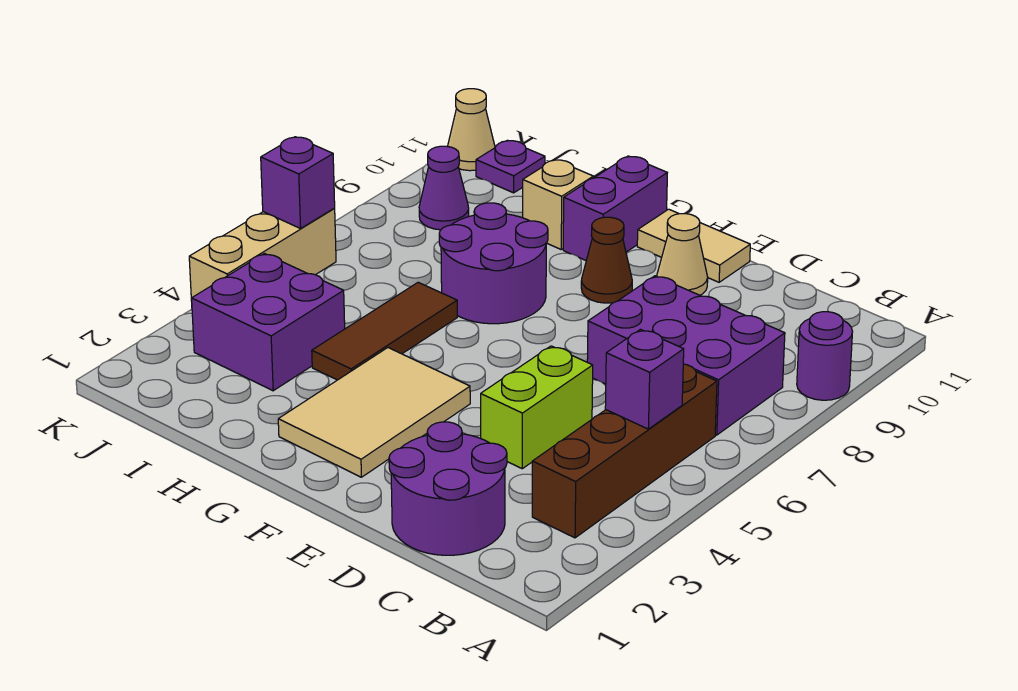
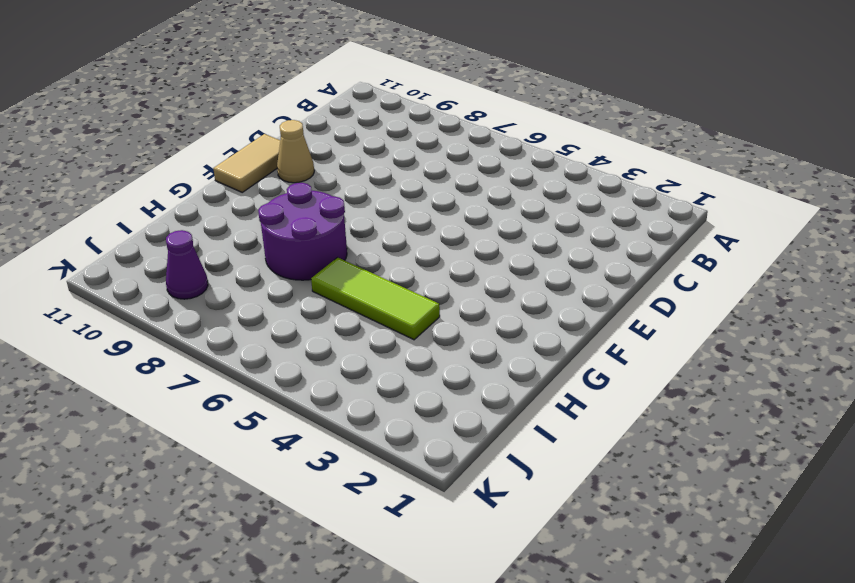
lime tile H4:H6 level 1 -> brown tile H4:H6 level 1
none -> purple round brick A9 level 1
none -> brown brick B3:B6 level 1
none -> purple brick B7:D8 level 1

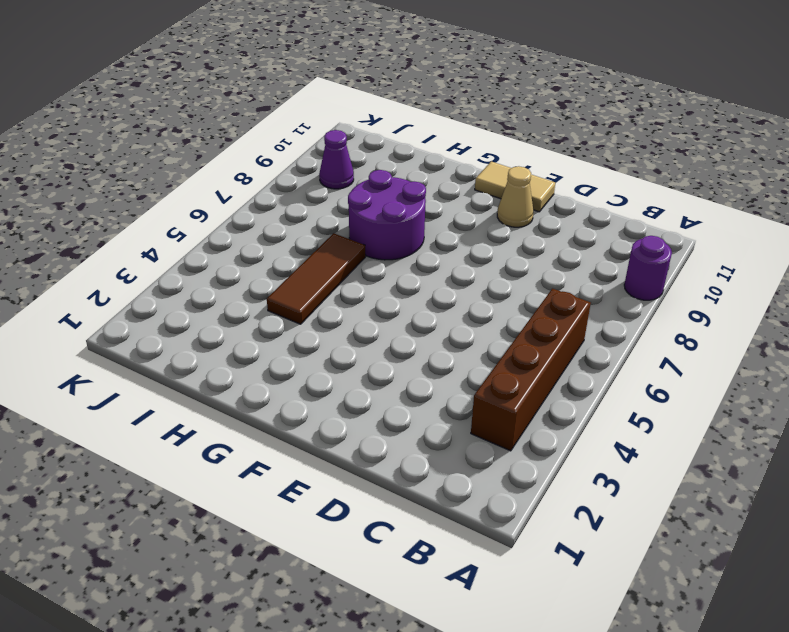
none -> purple brick B7:D8 level 1
none -> purple round brick C1:D2 level 1
none -> lime brick D4:D5 level 1

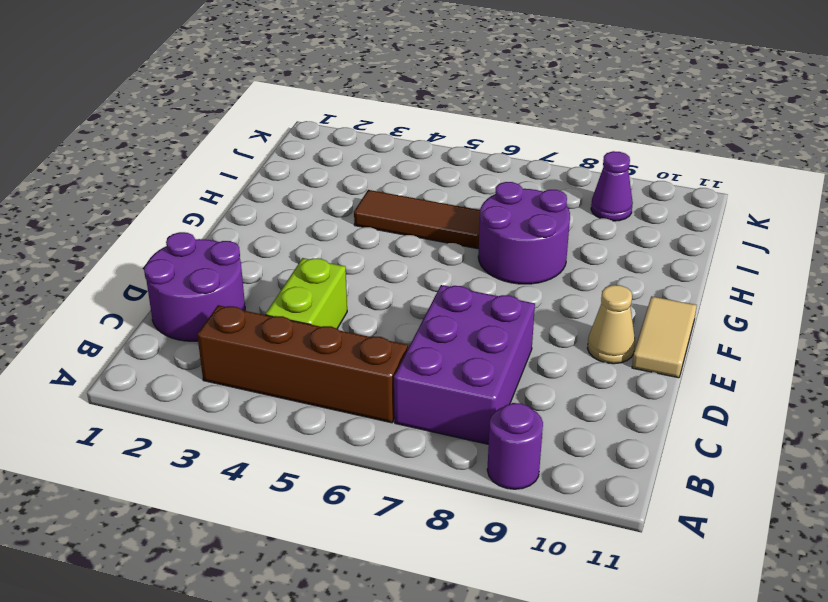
lime brick C4:D4 level 1 -> lime brick D4:D5 level 1
none -> tan tile F2:G4 level 1
none -> brown cone F9 level 1
none -> purple brick G10:G11 level 1

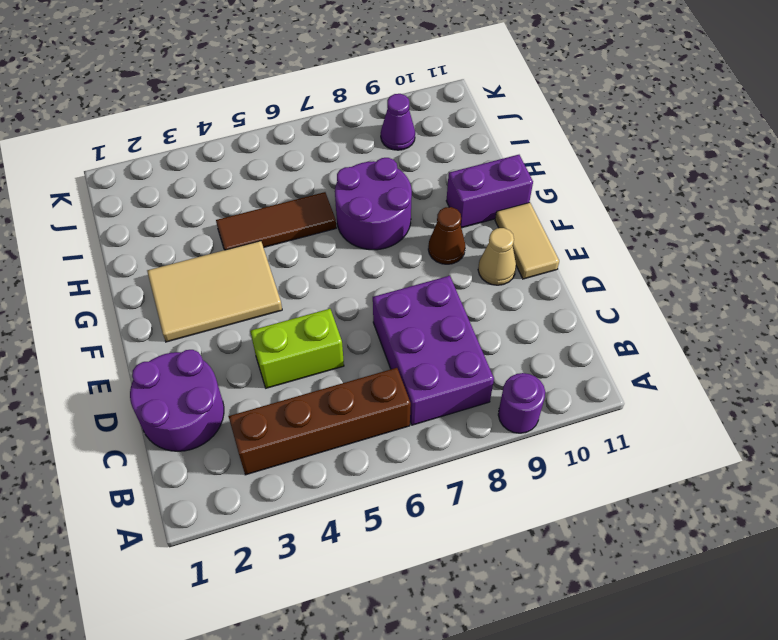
none -> tan brick H10 level 1
none -> purple brick I3:J4 level 1
none -> purple plate J11 level 1

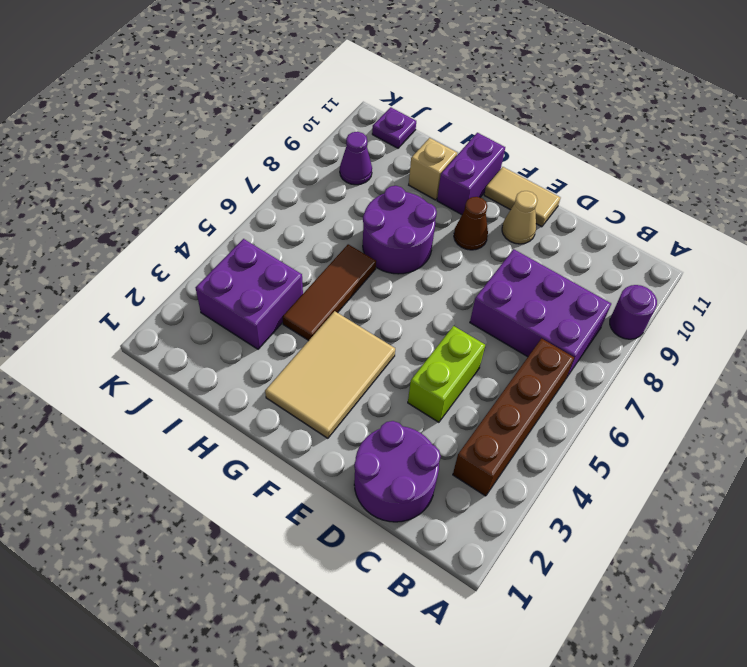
none -> tan brick K4:K6 level 1
none -> tan cone K11 level 1
none -> purple brick B5 level 2

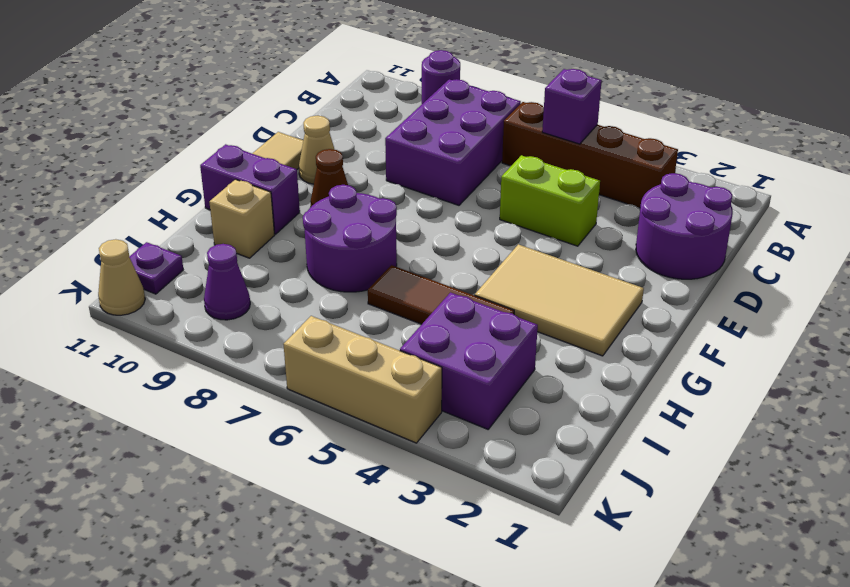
none -> purple brick K6 level 2

